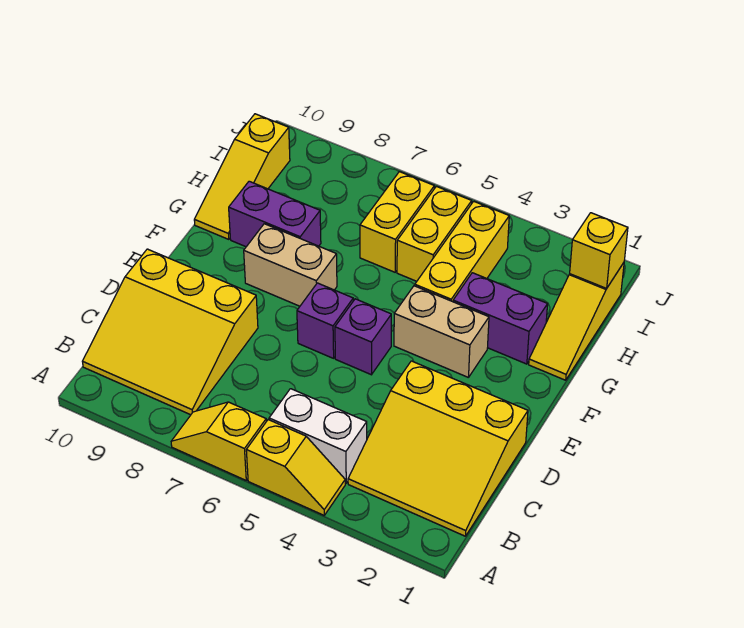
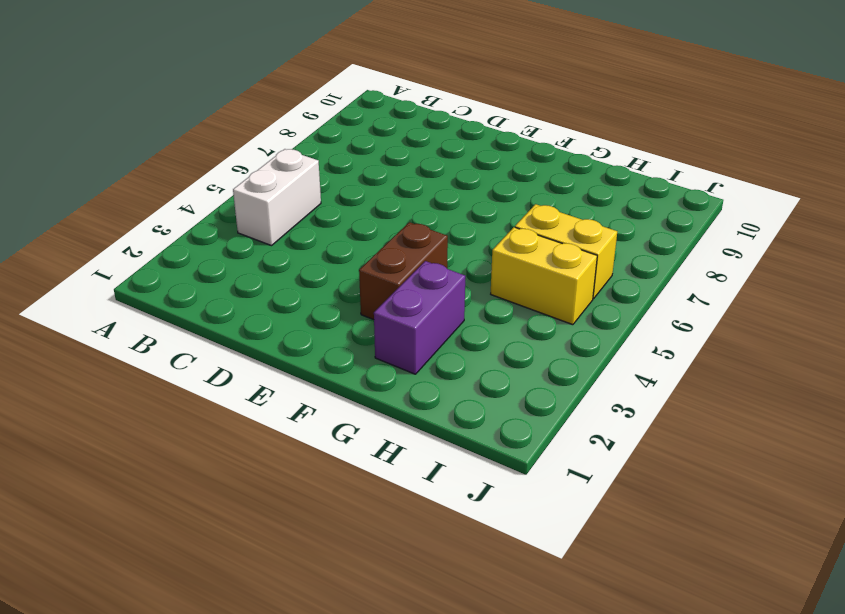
brown brick F3:F4 level 1 -> tan brick F3:F4 level 1
none -> yellow slope A4:A5 level 1 top 5
none -> yellow slope A6:A7 level 1 top 6
none -> yellow slope B1:D3 level 1 top D

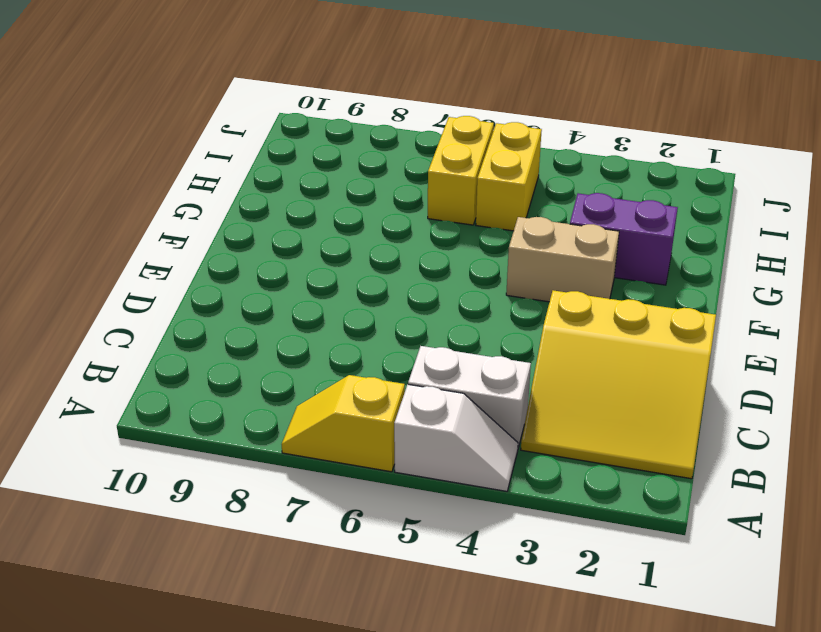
white slope A4:A5 level 1 top 5 -> yellow slope A4:A5 level 1 top 5
none -> yellow slope B8:D10 level 1 top D
none -> purple brick E5 level 1
none -> purple brick E6 level 1

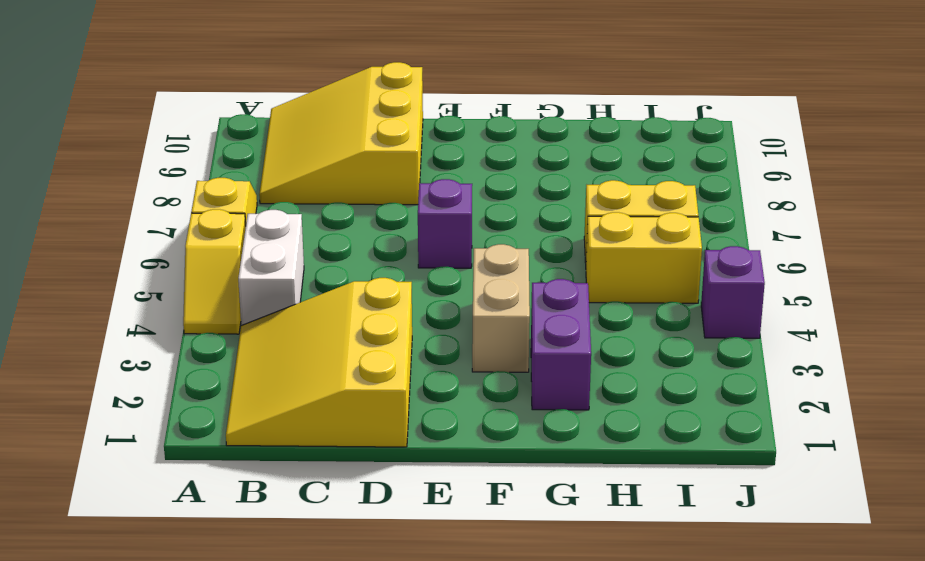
purple brick J4 level 1 -> purple brick E5 level 1
none -> tan brick F7:F8 level 1
none -> yellow slope G1:I1 level 1 top I
none -> yellow brick G4:I4 level 1

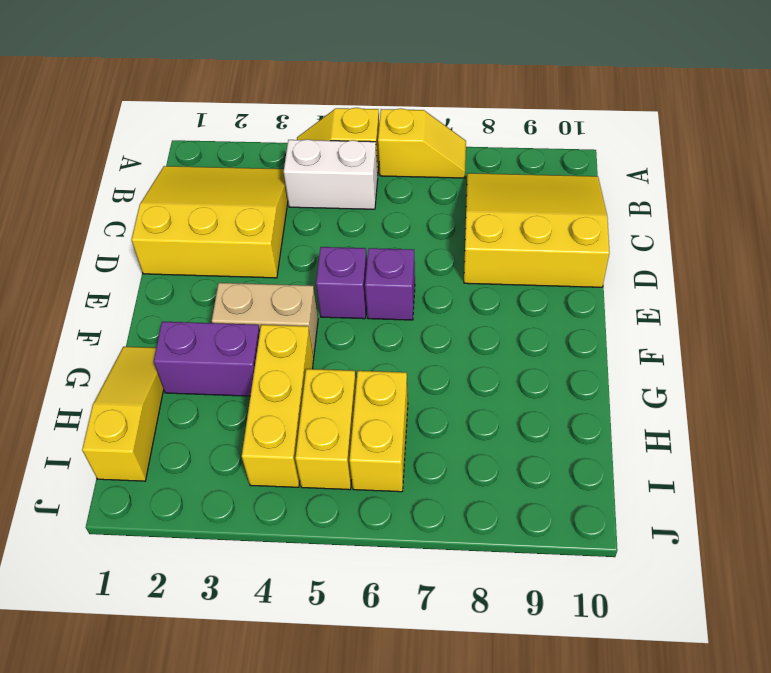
none -> tan brick F7:F8 level 1
none -> purple brick G8:G9 level 1
none -> yellow slope G10:I10 level 1 top I

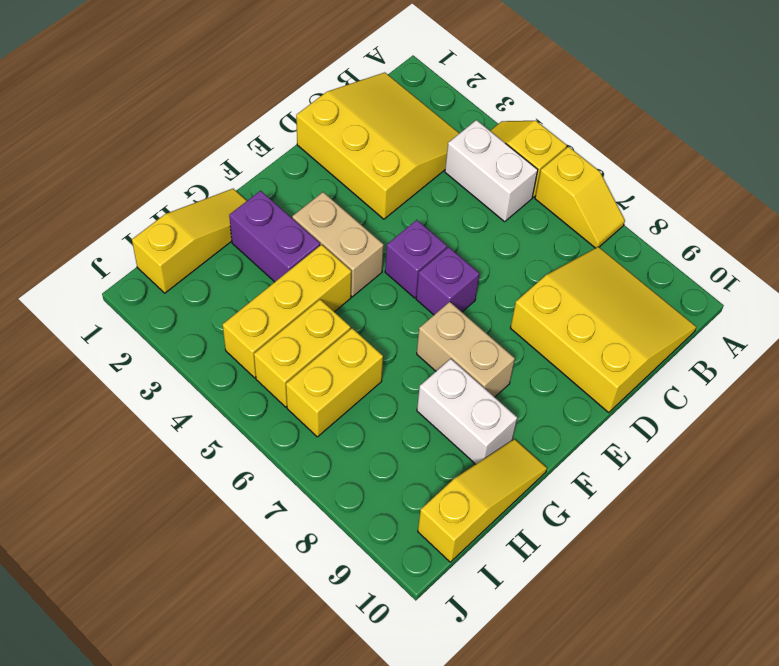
white brick G8:G9 level 1 -> purple brick G8:G9 level 1
none -> yellow brick I1 level 2

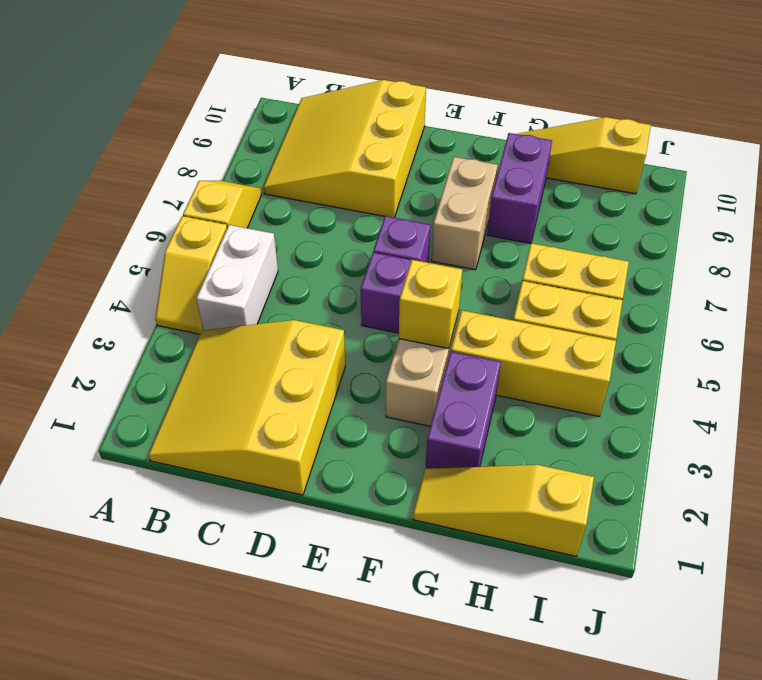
yellow brick F4 level 2 -> yellow brick I1 level 2

